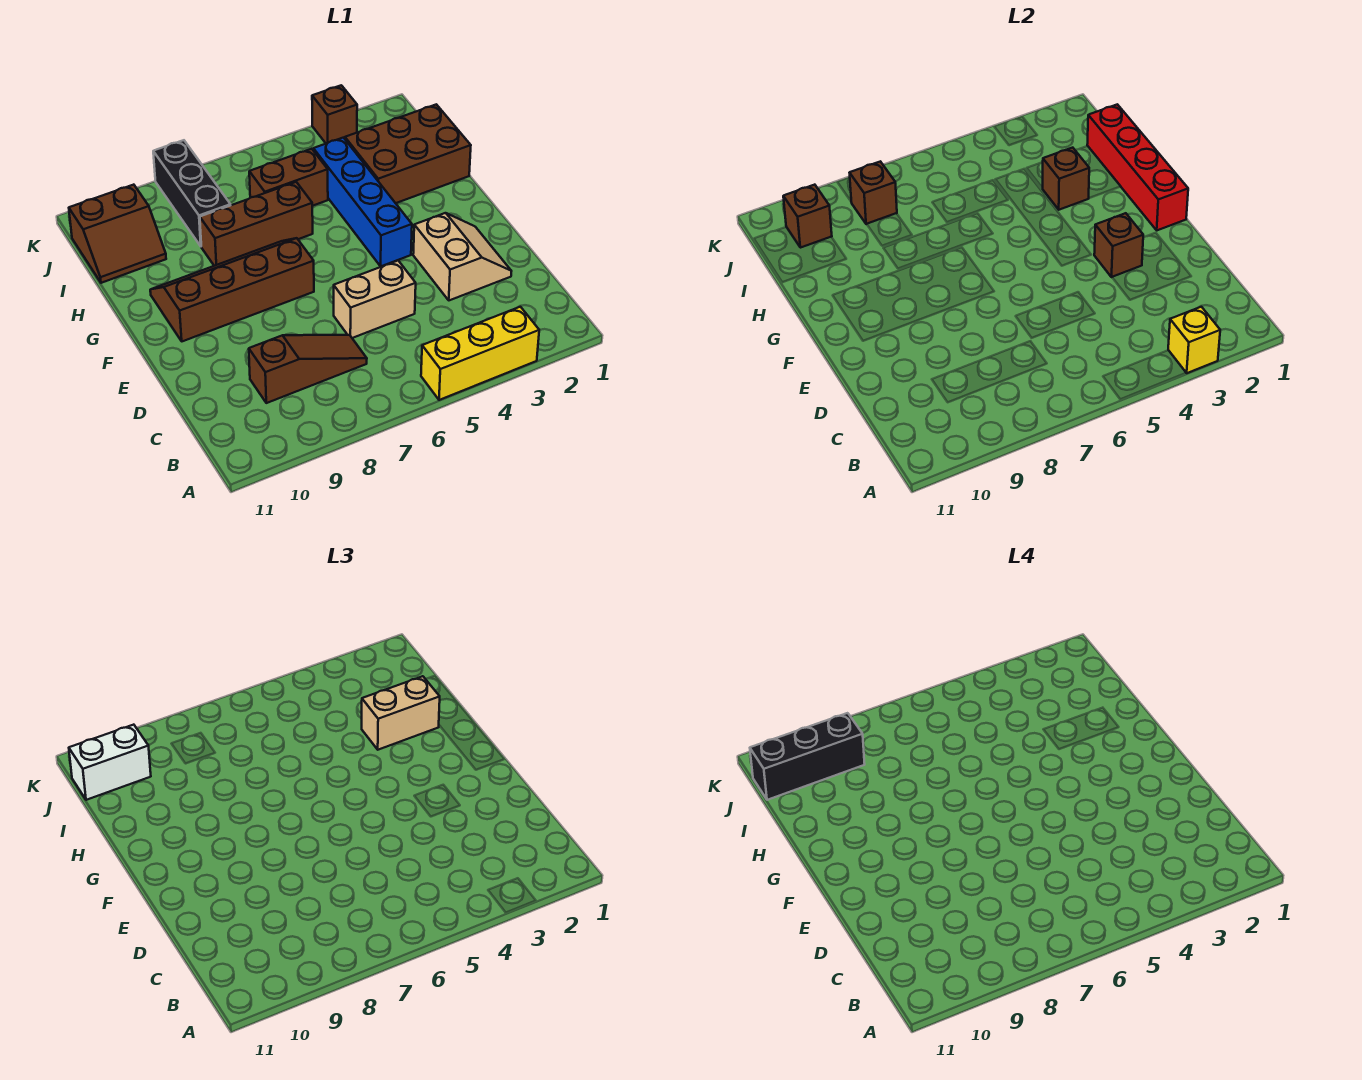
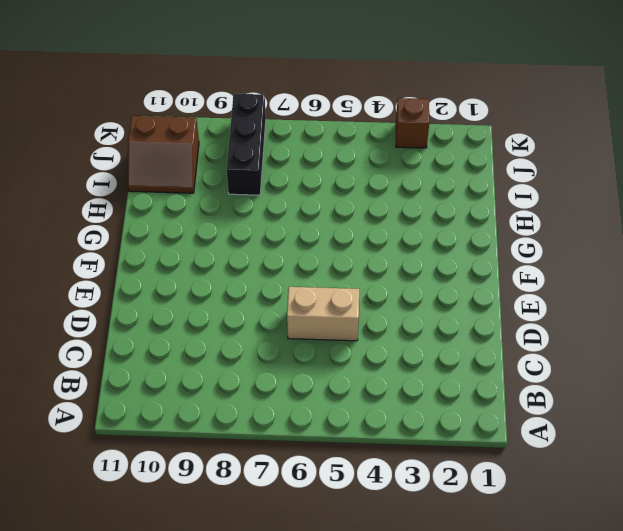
none -> yellow brick A3:A5 level 1
none -> brown slope C7:C9 level 1 top 9
none -> tan slope D2:E3 level 1 top 3

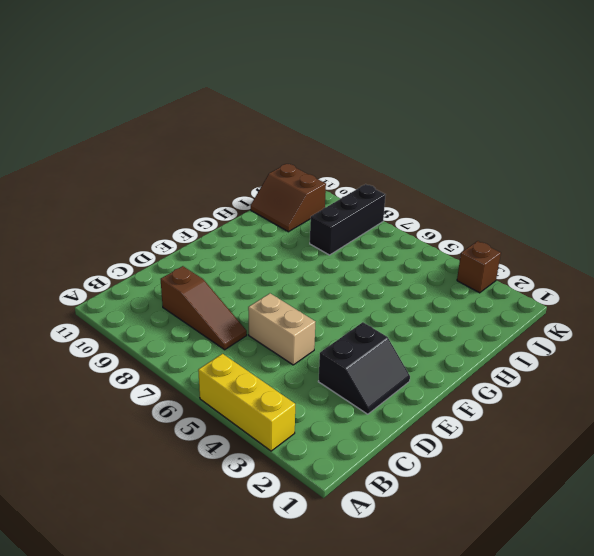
black slope D2:E3 level 1 top 3 -> tan slope D2:E3 level 1 top 3
none -> blue brick F4:I4 level 1
none -> brown slope F7:G10 level 1 top F
none -> brown brick H1:I3 level 1

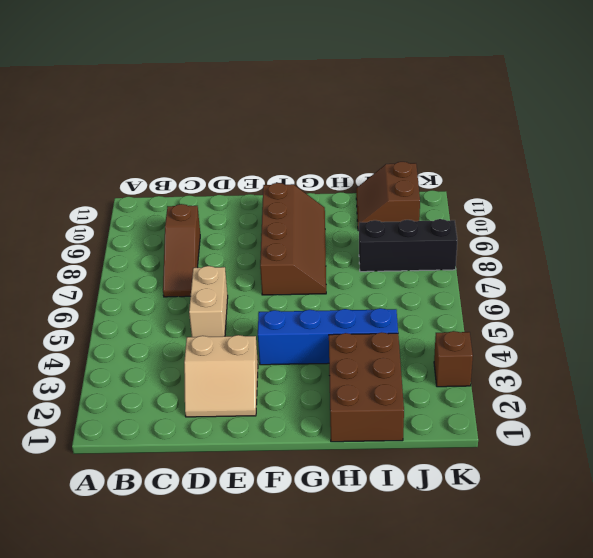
none -> yellow brick A3:A5 level 1
none -> brown brick H6:H8 level 1
none -> brown brick I5:I6 level 1

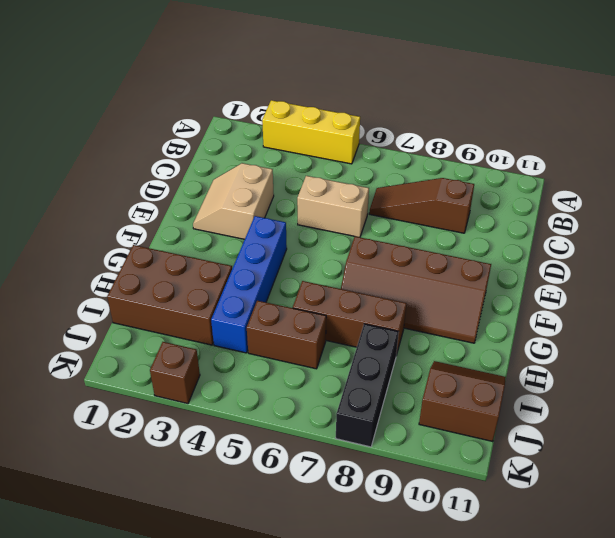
none -> yellow brick A3 level 2
none -> brown brick E3 level 2
none -> red brick F1:I1 level 2

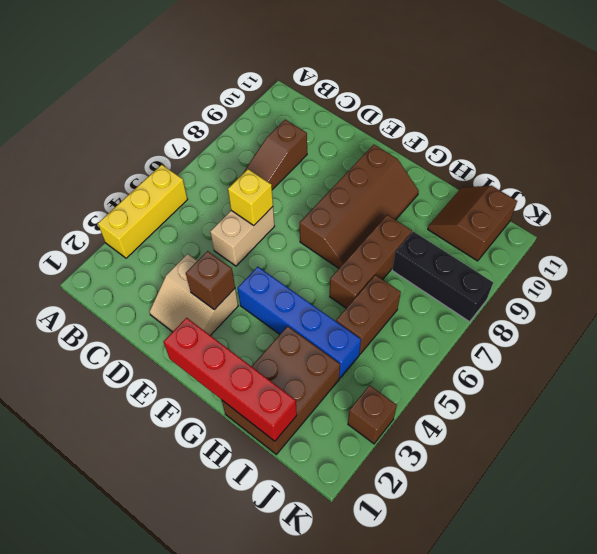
yellow brick D6 level 2 -> yellow brick A3 level 2
none -> brown brick H3 level 2
none -> brown brick J8 level 2
none -> brown brick J10 level 2

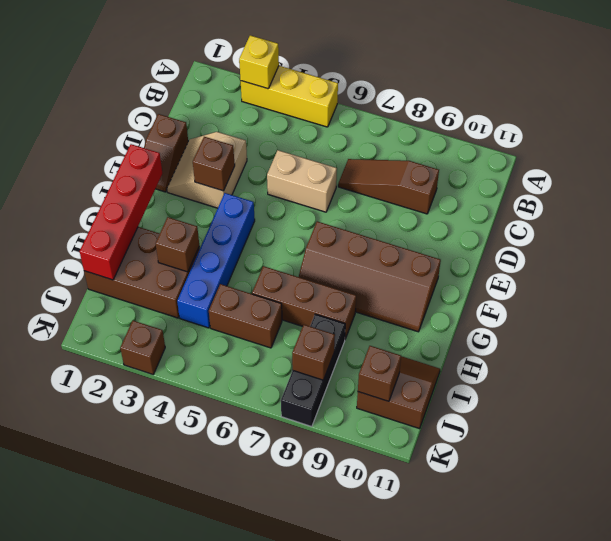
brown slope D1:E1 level 1 top D -> none
none -> tan brick H2:H3 level 3
none -> white brick J10:J11 level 3
none -> black brick J9:J11 level 4

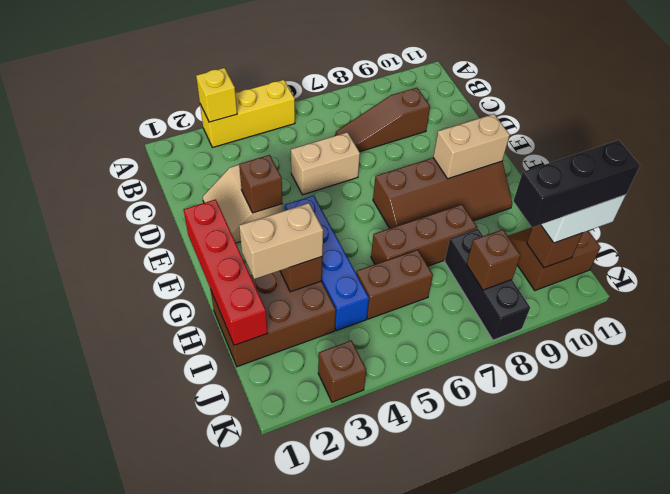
tan brick F9:F10 level 2 -> none

